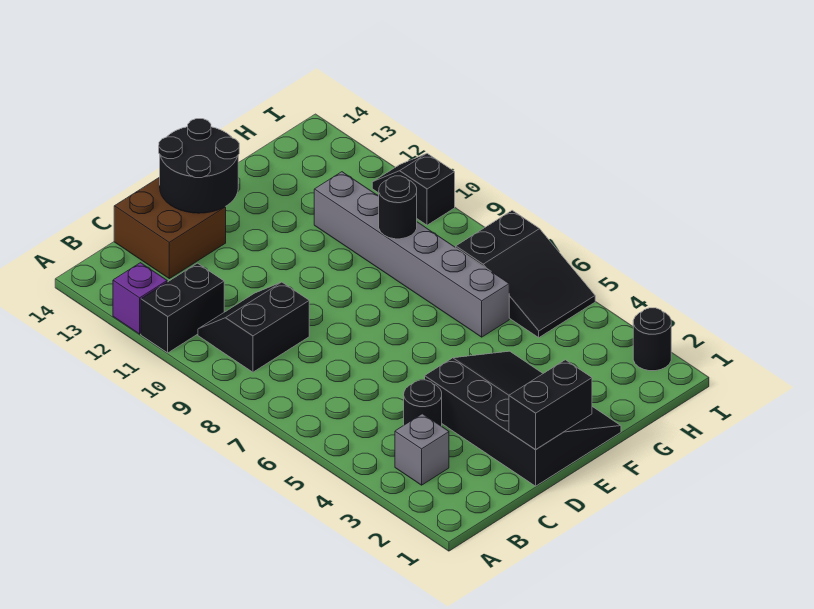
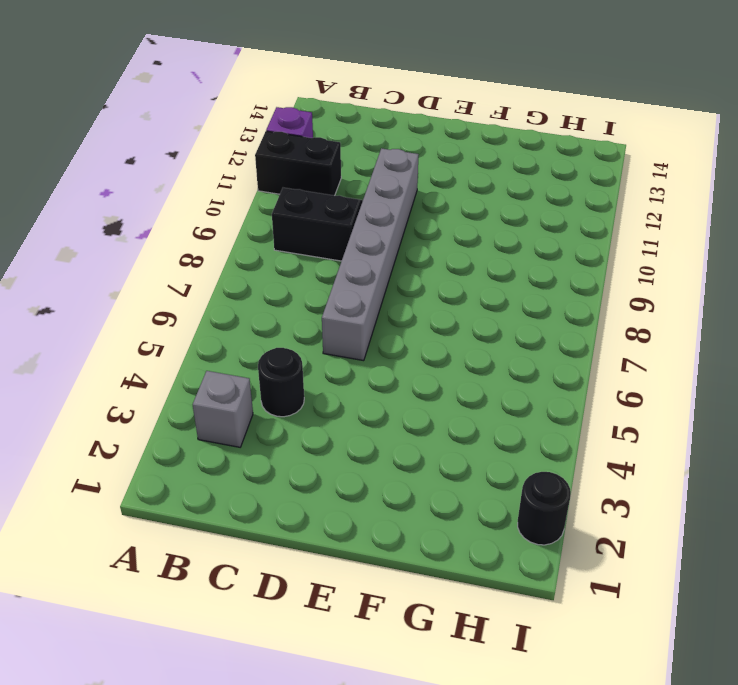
grey brick D6:D11 level 1 -> grey brick G6:G11 level 1
none -> brown brick C13:D14 level 1
none -> black slope D1:F4 level 1 top D
none -> black slope H5:I7 level 1 top 7

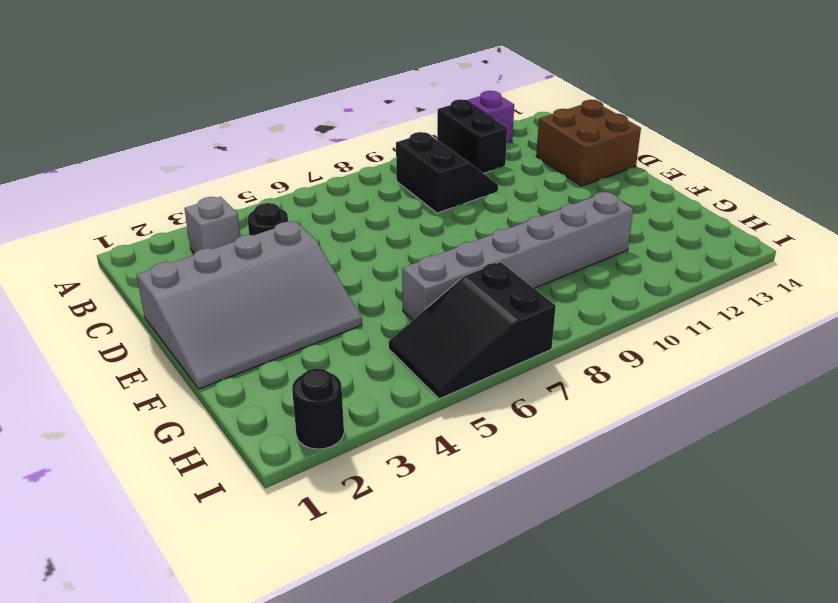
grey slope D1:F4 level 1 top D -> black slope D1:F4 level 1 top D
none -> black slope I10:I11 level 1 top 10
none -> black brick D1:E1 level 2
none -> black round brick D13:E14 level 2

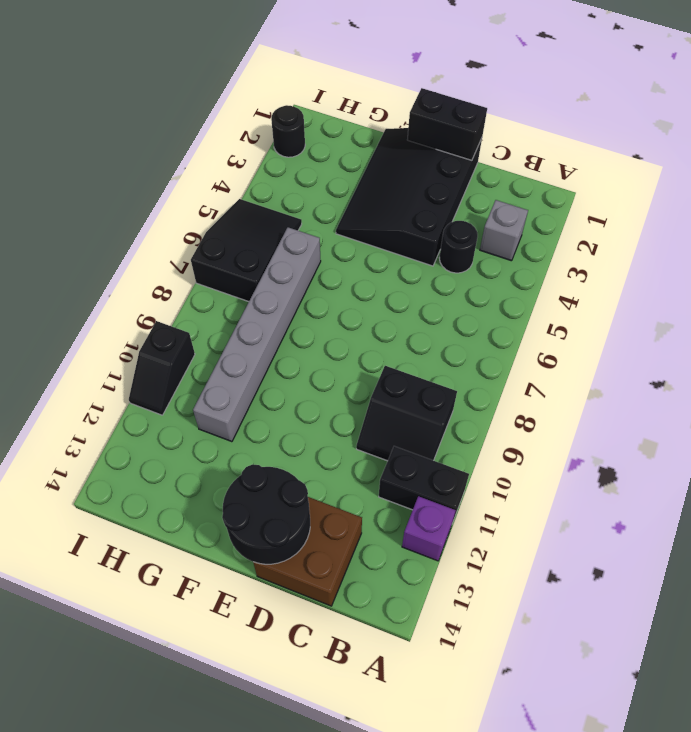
none -> black round brick G9 level 2

